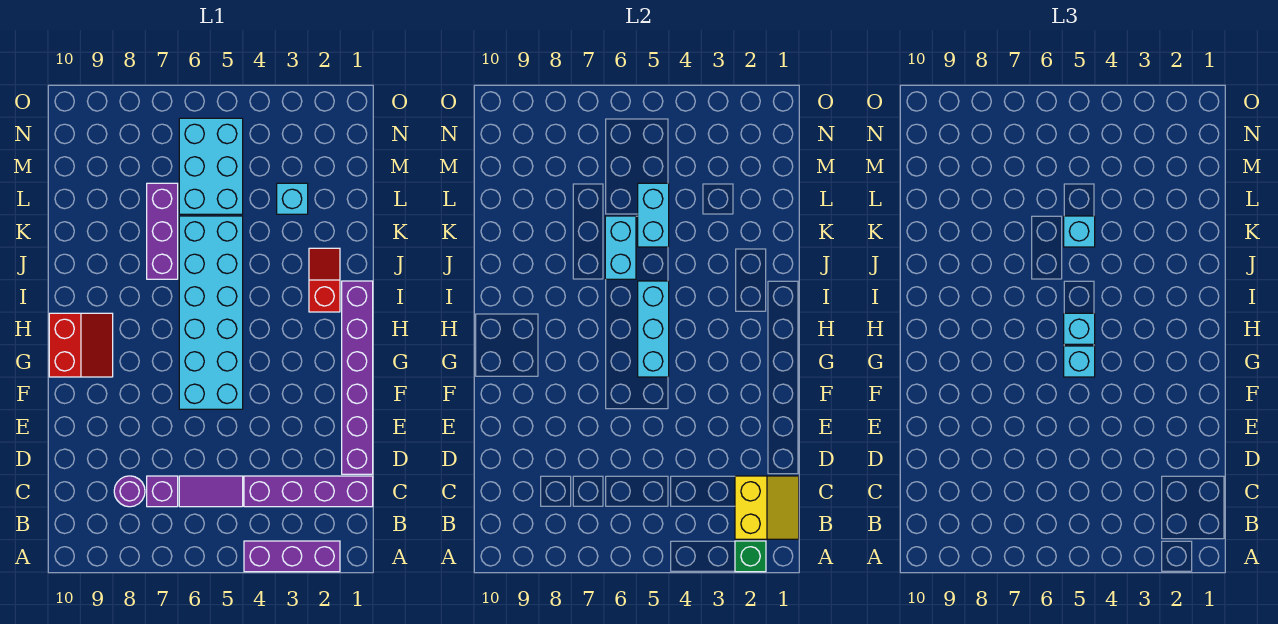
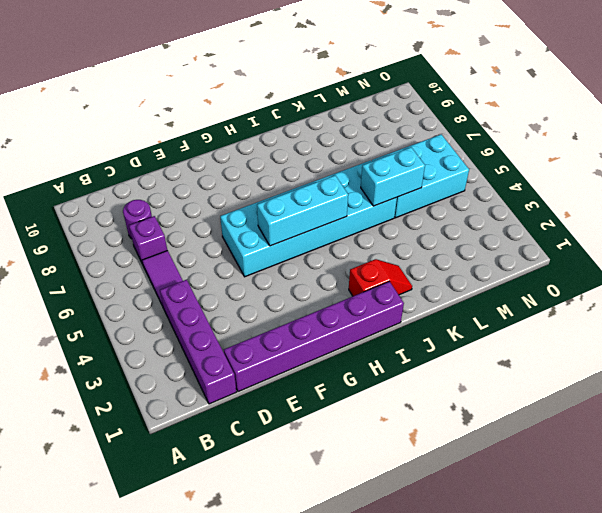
none -> purple brick A2:A4 level 1
none -> red slope G9:H10 level 1 top 10
none -> purple brick J7:L7 level 1

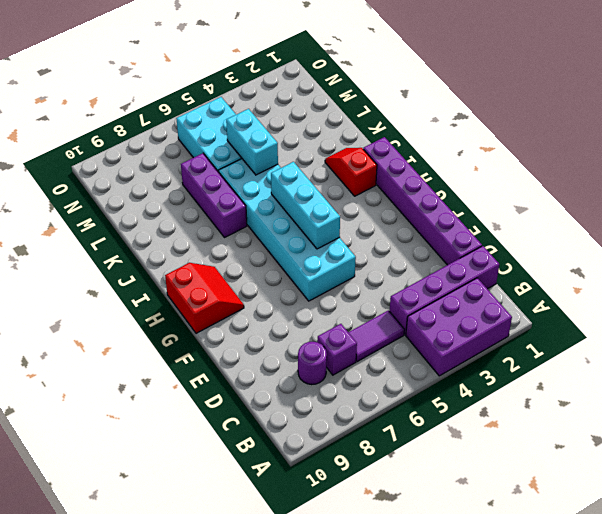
purple brick A2:B4 level 1 -> purple brick A2:A4 level 1
none -> cyan brick L3 level 1
none -> green brick A2 level 2
none -> yellow slope B1:C2 level 2 top 2

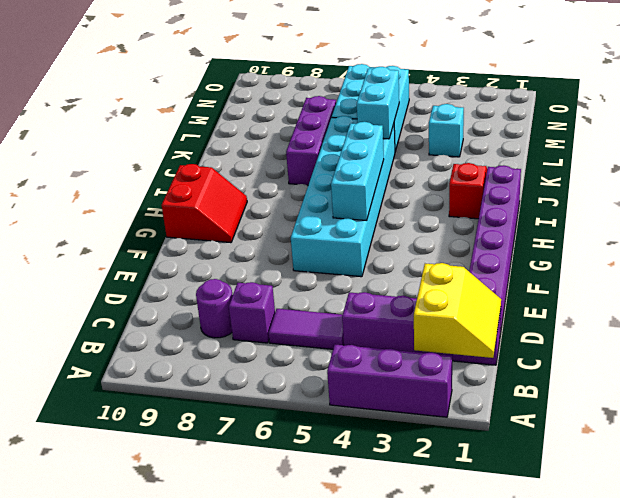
none -> green brick A2 level 2
none -> cyan brick J6:K6 level 2
none -> cyan brick G5 level 3

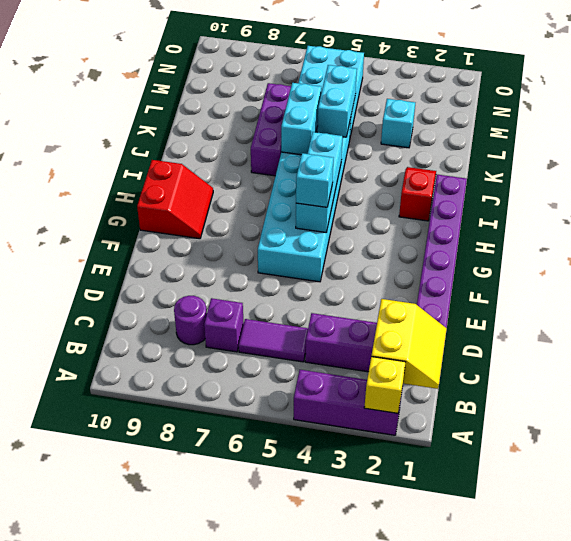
yellow brick A2 level 2 -> green brick A2 level 2
none -> cyan brick H5 level 3
none -> cyan brick K5 level 3

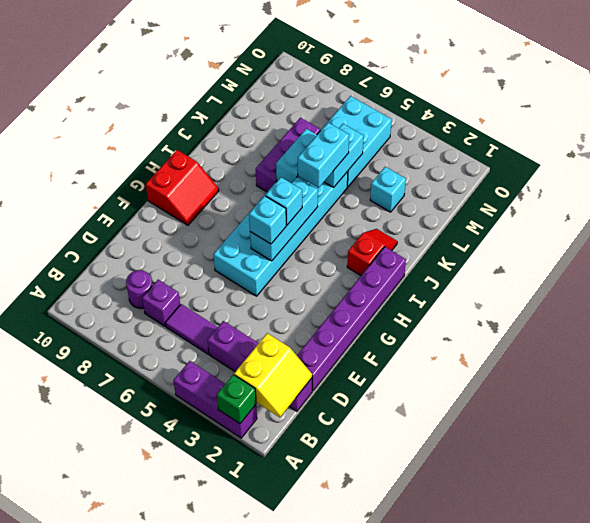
cyan brick J5:K5 level 3 -> cyan brick K5 level 3

